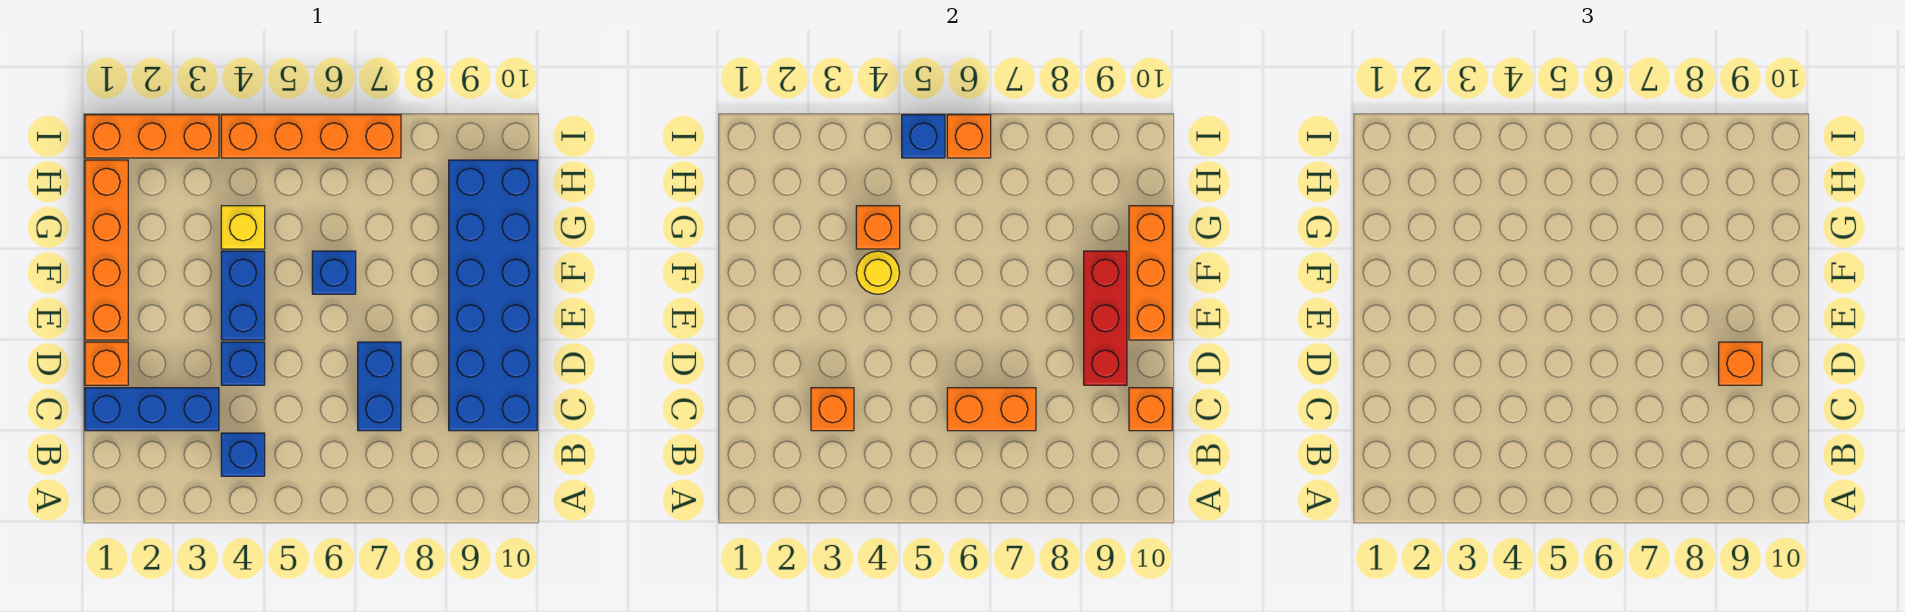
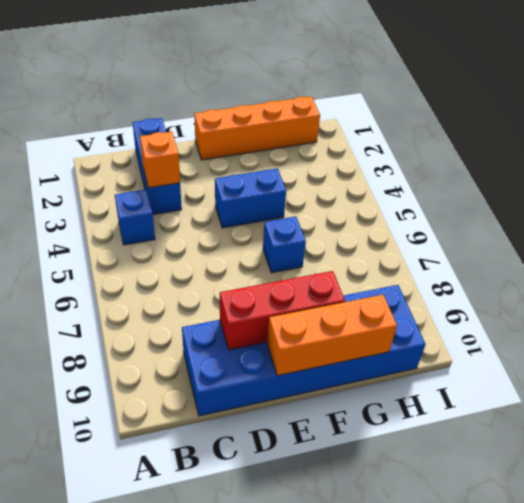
none -> blue brick C7:D7 level 1
none -> orange brick D1 level 1
none -> blue brick D4 level 1

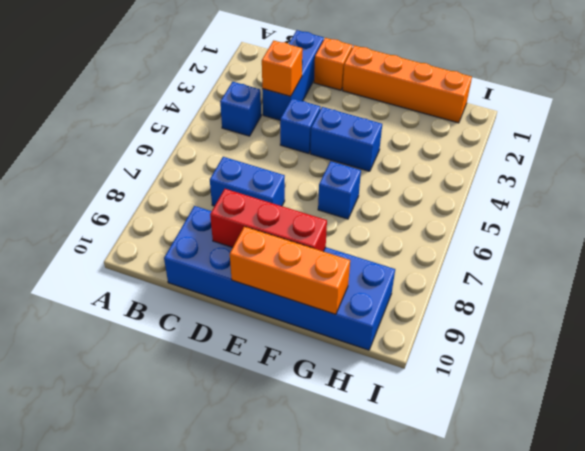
none -> yellow brick G4 level 1
none -> orange brick I1:I3 level 1
none -> orange brick I4:I7 level 1

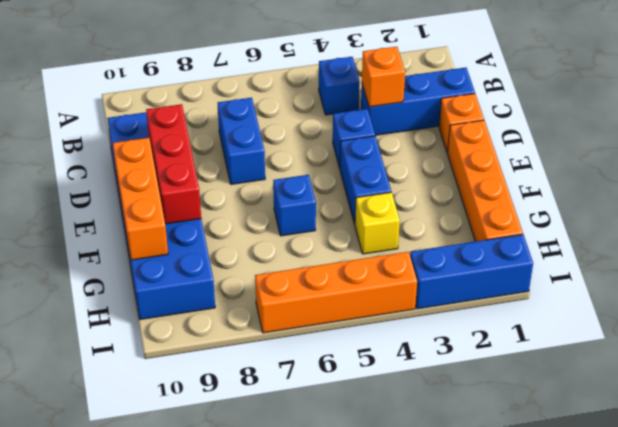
blue brick I1:I3 level 1 -> orange brick I1:I3 level 1
none -> orange brick C6:C7 level 2
none -> orange brick C10 level 2
none -> yellow round brick F4 level 2

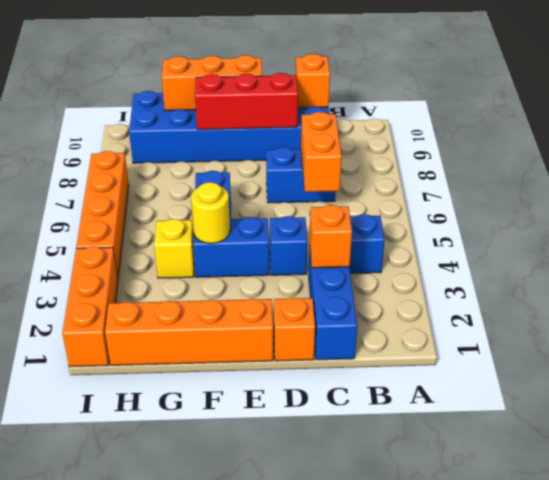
none -> orange brick G4 level 2
none -> blue brick I5 level 2
none -> orange brick I6 level 2

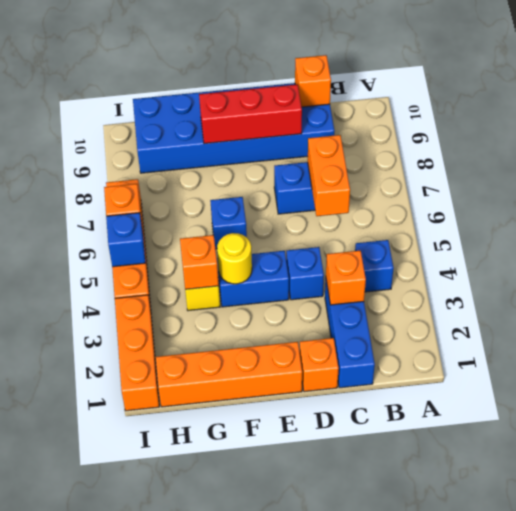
none -> orange brick E10:G10 level 2
none -> orange brick D9 level 3

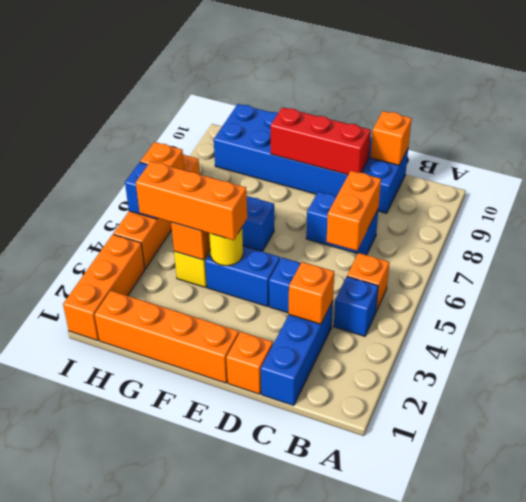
orange brick B5 level 1 -> orange brick D9 level 3
orange brick F4:H4 level 3 -> orange brick E10:G10 level 2

